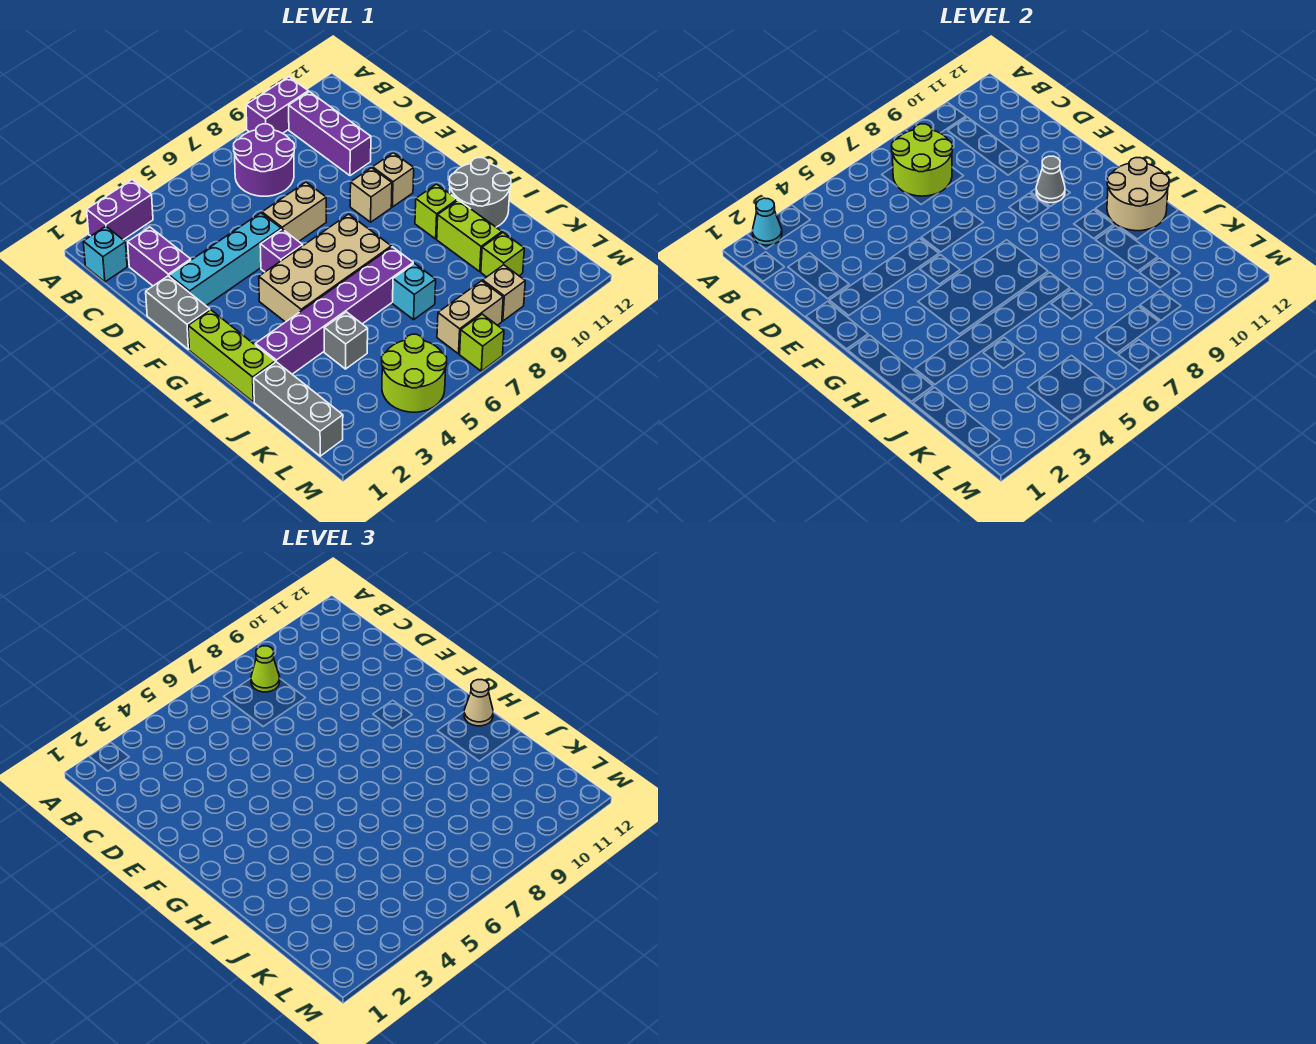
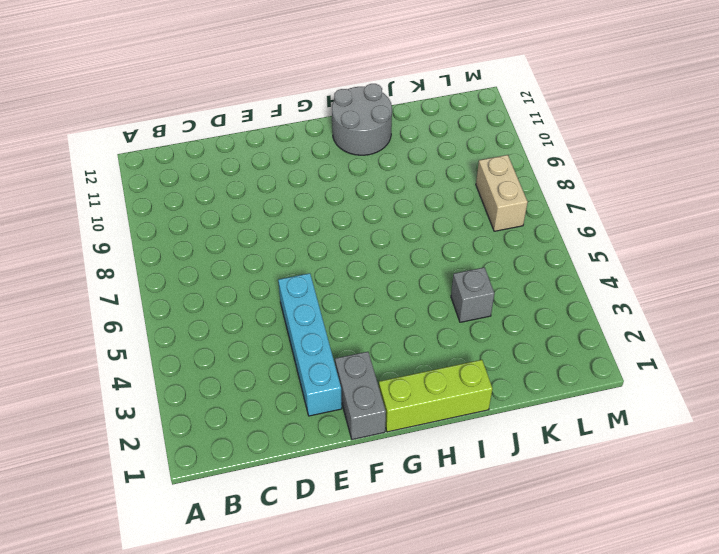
grey brick F1:F2 level 1 -> grey brick E1:F1 level 1
none -> purple brick A2:A3 level 1
none -> purple brick A9:A10 level 1
none -> cyan brick B1 level 1
none -> purple round brick B7:C8 level 1

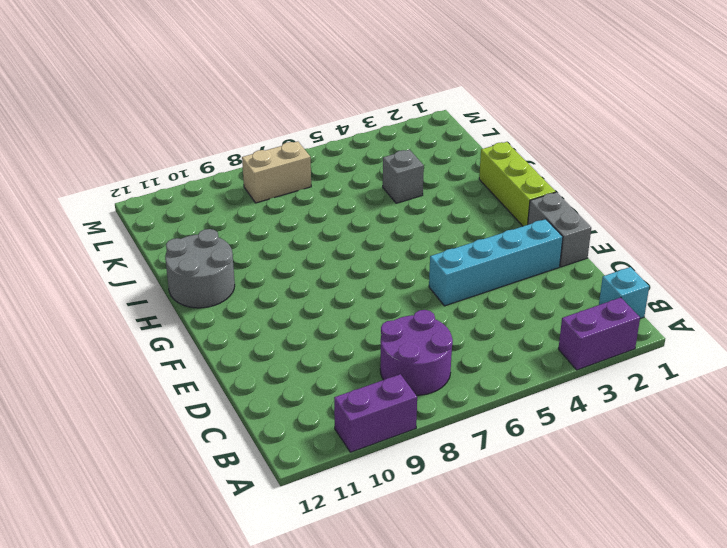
none -> purple brick B10:D10 level 1
none -> purple brick C2:D2 level 1
none -> tan brick E6:E7 level 1
none -> purple brick F5 level 1

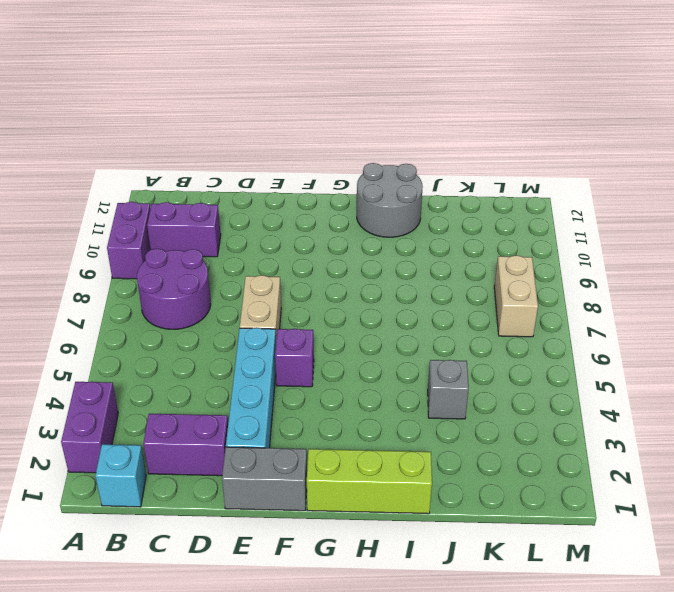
purple brick B10:C10 level 1 -> purple brick B10:D10 level 1
none -> tan brick F9 level 1
none -> tan brick F10 level 1
none -> tan brick G4:H7 level 1
none -> lime brick H10 level 1

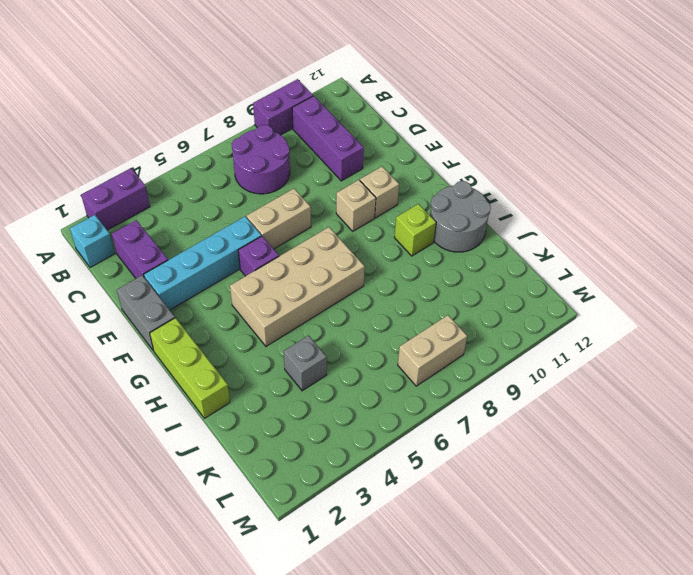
none -> purple brick I2:I7 level 1
none -> lime brick I10:J10 level 1
none -> grey brick J1:L1 level 1
none -> cyan brick J7 level 1

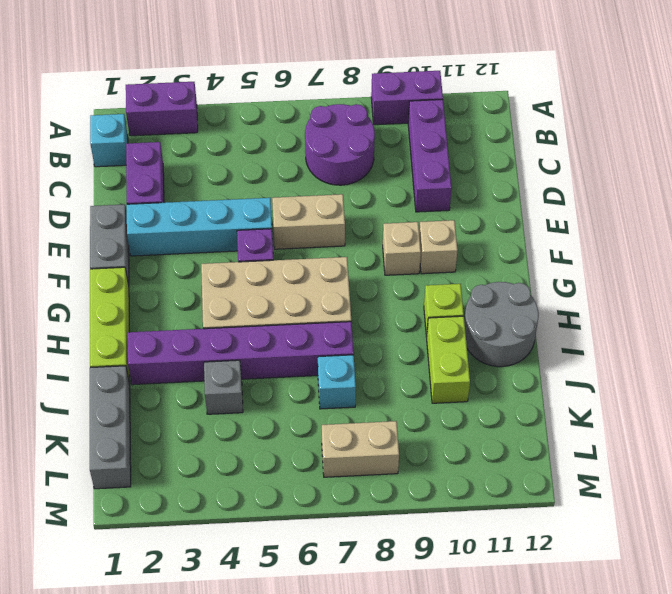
none -> lime brick K10 level 1
none -> lime round brick L4:M5 level 1
none -> tan brick L9 level 1
none -> lime brick M7 level 1

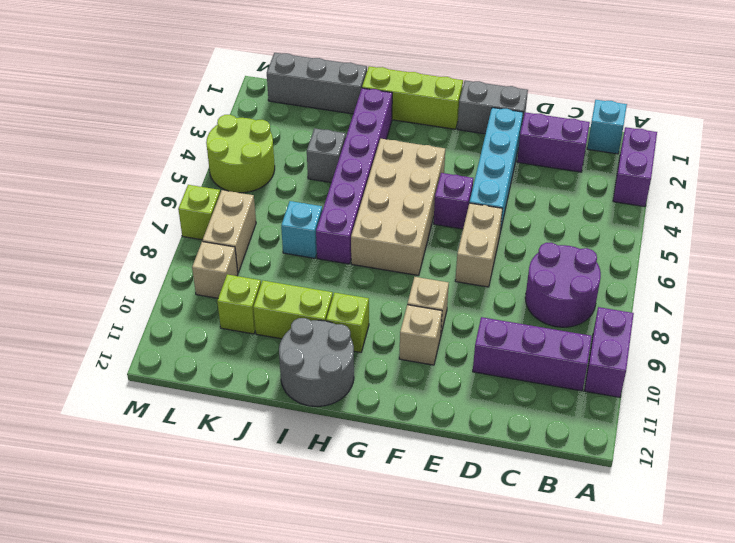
none -> cyan cone A2 level 2
none -> lime round brick B7:C8 level 2
none -> grey cone F10 level 2
none -> tan round brick H11:I12 level 2

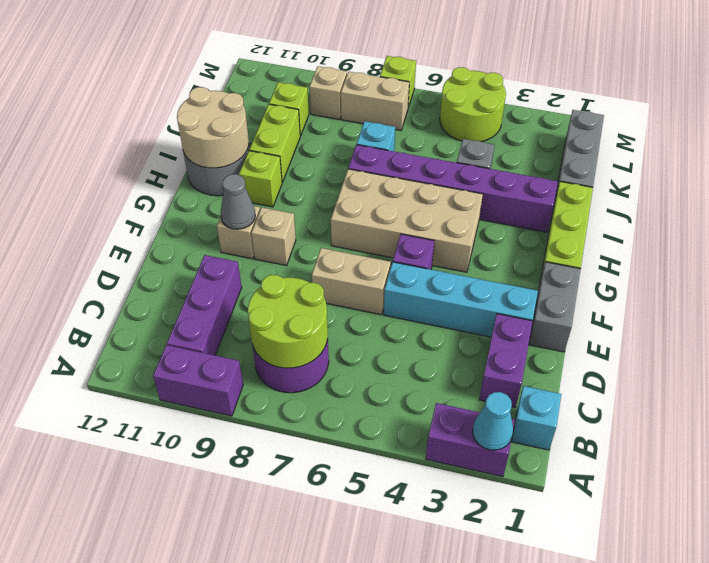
none -> lime cone B8 level 3
none -> tan cone H12 level 3

